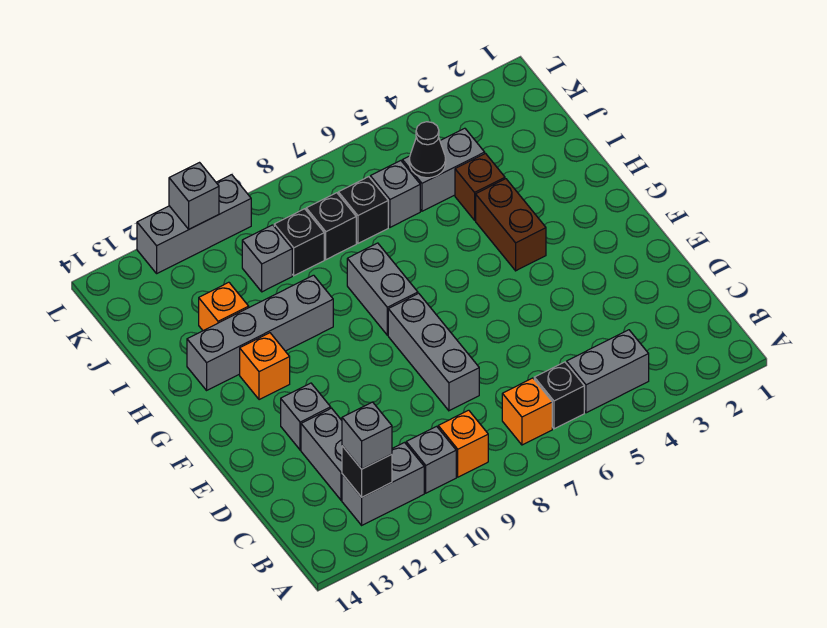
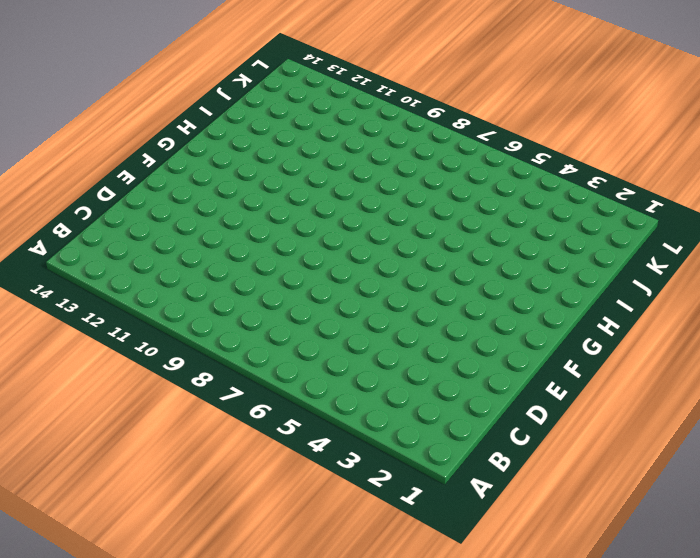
none -> grey brick B4:B5 level 1
none -> black brick B6 level 1
none -> orange brick B7 level 1

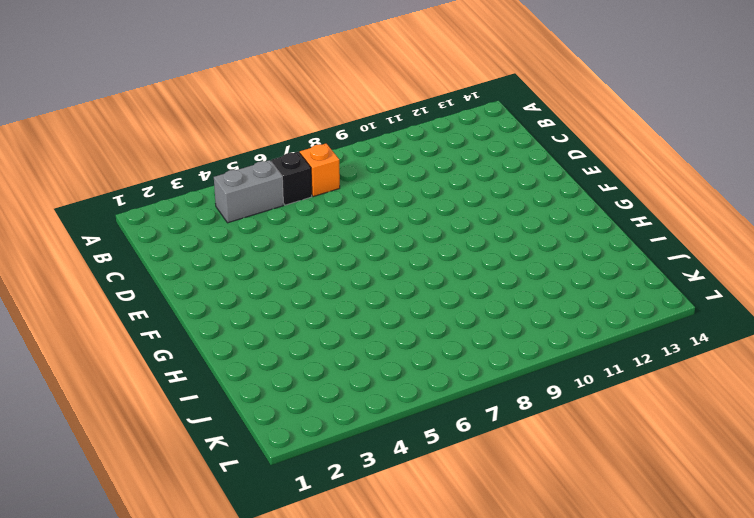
none -> orange brick B9 level 1
none -> grey brick B10 level 1
none -> grey brick B11:B12 level 1

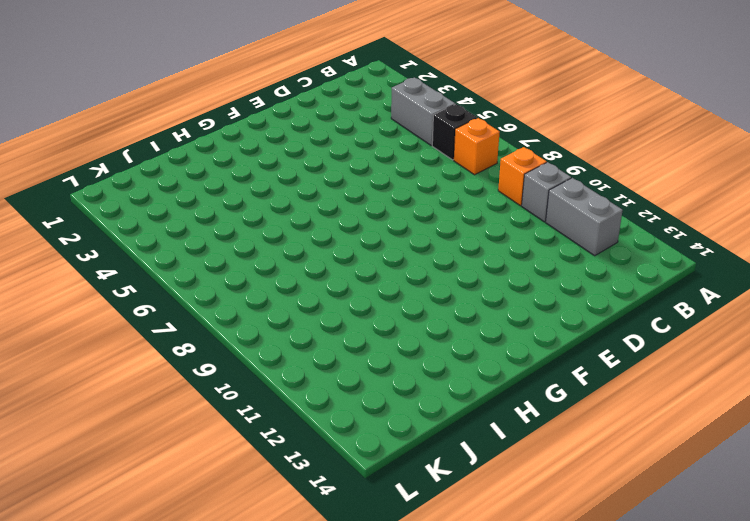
none -> grey brick C12:D12 level 1
none -> grey brick D8:F8 level 1
none -> grey brick E12 level 1

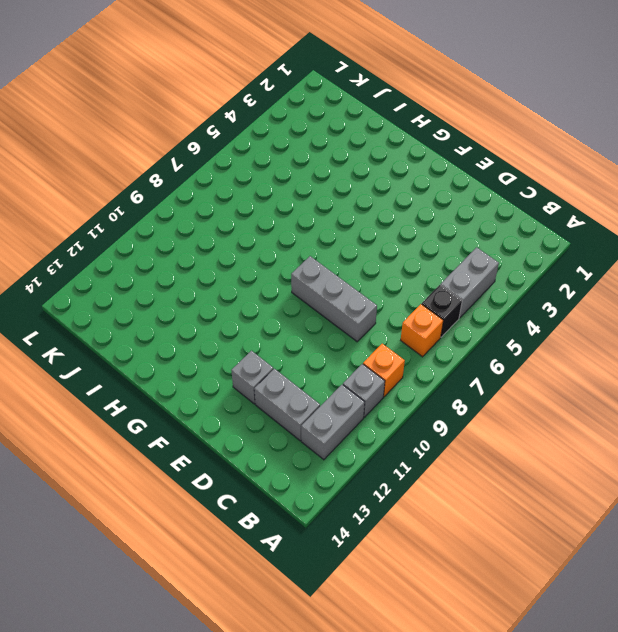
none -> brown brick G4:H4 level 1
none -> grey brick G8:H8 level 1
none -> orange brick G12 level 1

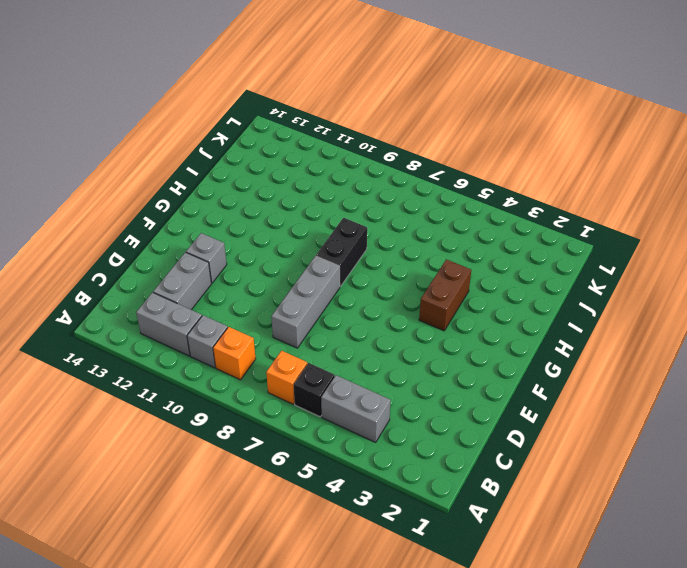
black brick G8:H8 level 1 -> grey brick G8:H8 level 1
none -> orange brick G12 level 1
none -> grey brick H10:H13 level 1
none -> brown brick I4 level 1

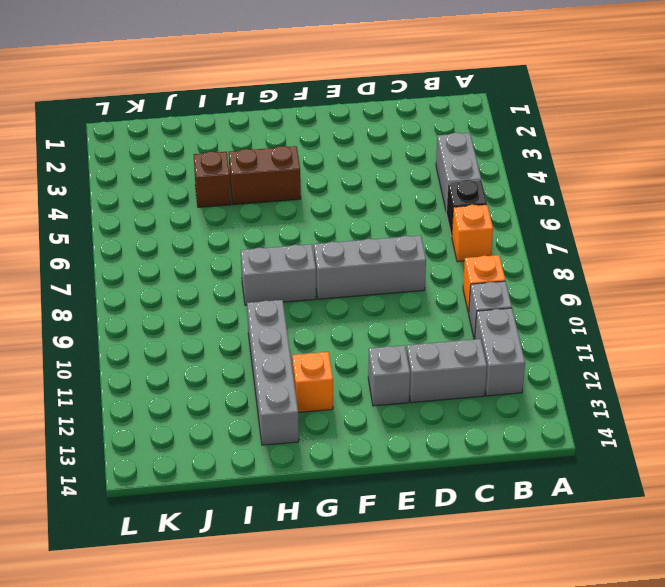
none -> orange brick I12 level 1
none -> grey brick J4:J5 level 1
none -> grey brick J6 level 1

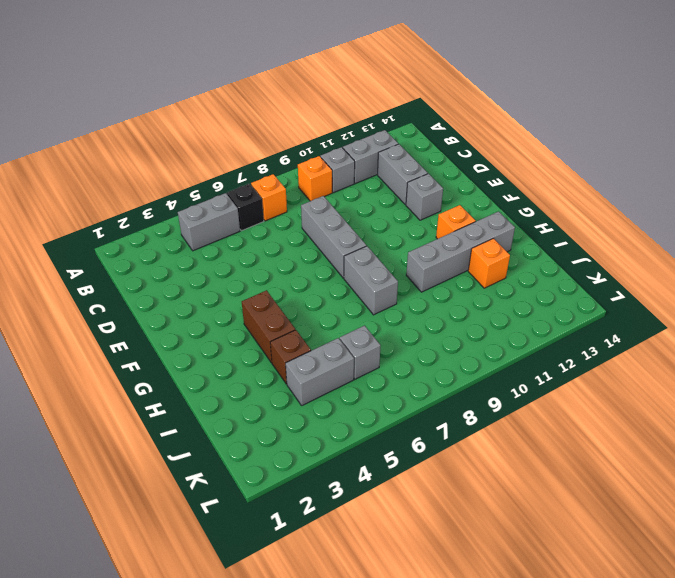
none -> black brick J7 level 1
none -> black brick J8 level 1
none -> black brick J9 level 1

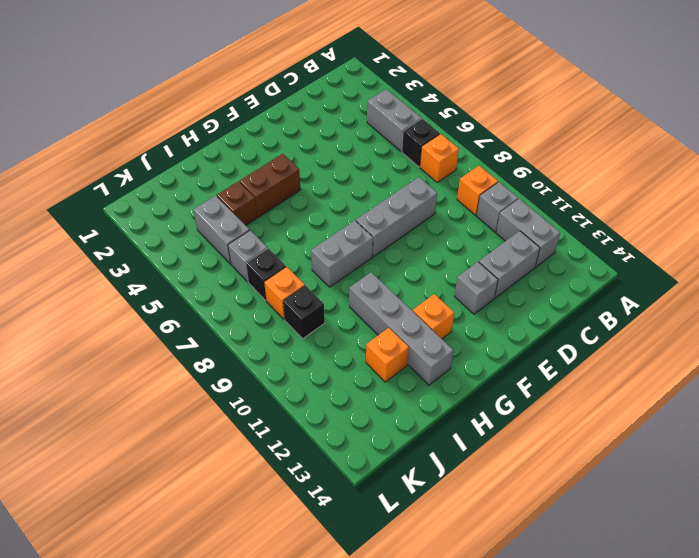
orange brick J8 level 1 -> black brick J8 level 1
none -> grey brick J10 level 1
none -> grey brick L10:L12 level 1
none -> black brick B12 level 2

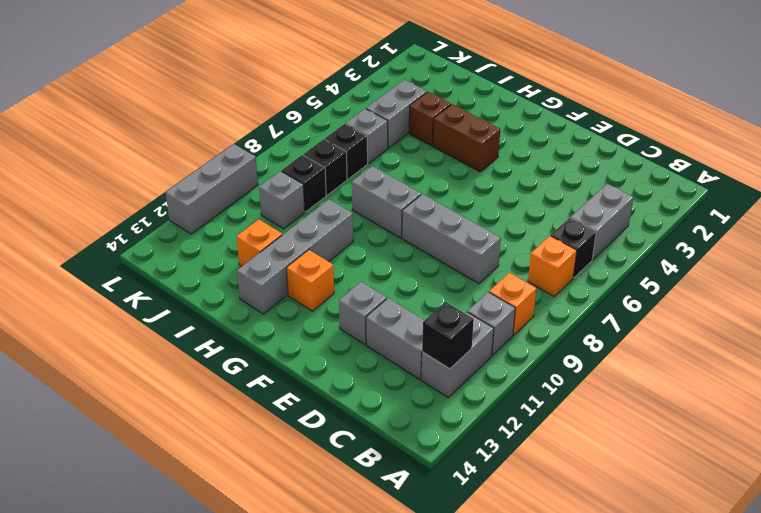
none -> black cone J5 level 2
none -> grey brick L11 level 2
none -> grey brick B12 level 3

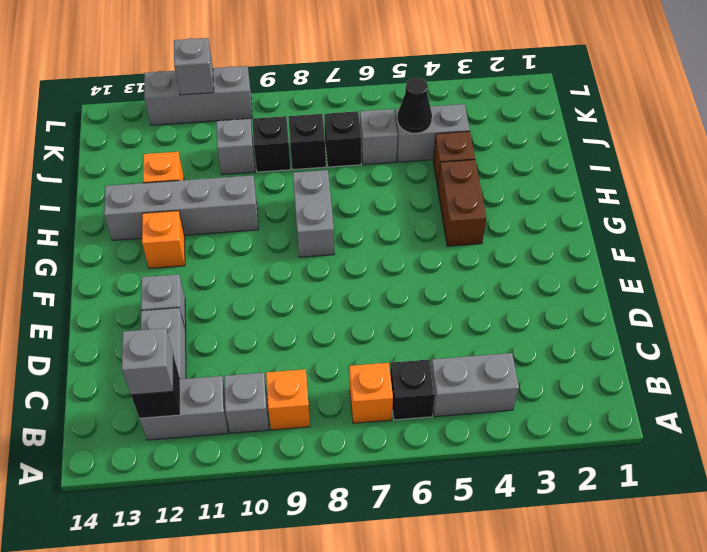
none -> grey brick D8:F8 level 1

